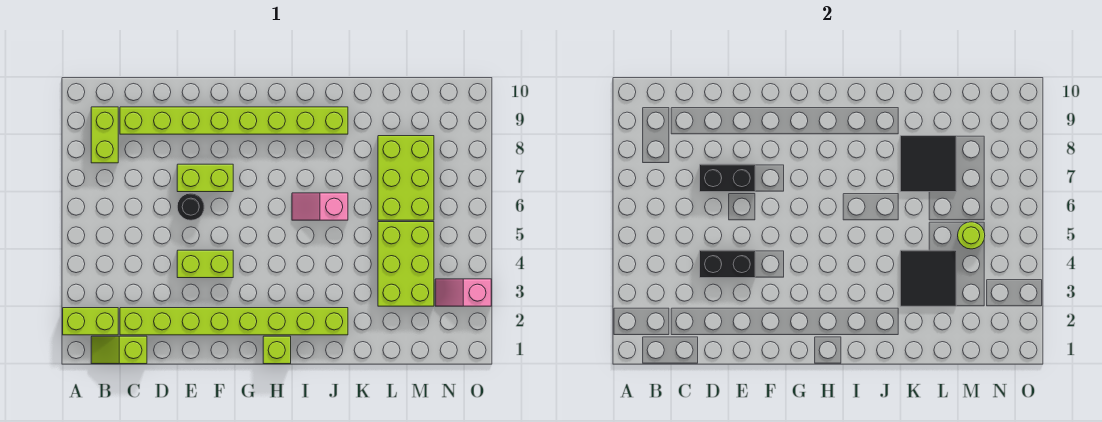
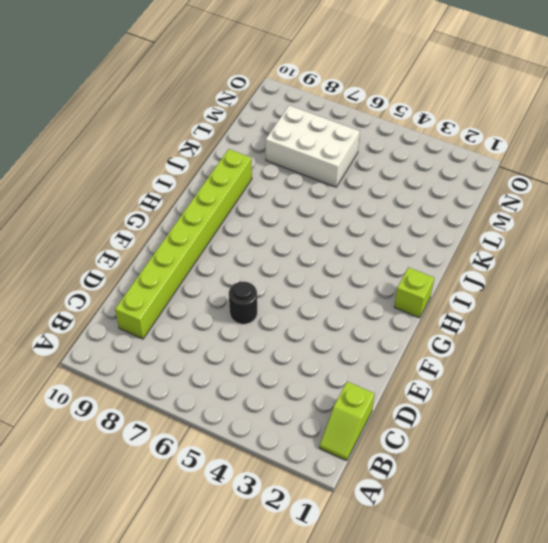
white brick L6:M8 level 1 -> lime brick L6:M8 level 1
none -> lime brick A2:B2 level 1
none -> lime brick B8:B9 level 1
none -> lime brick C2:J2 level 1

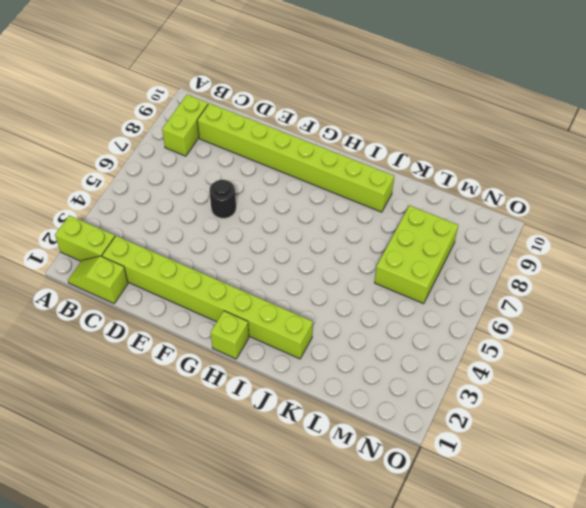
none -> lime brick E4:F4 level 1
none -> lime brick E7:F7 level 1
none -> pink slope I6:J6 level 1 top J

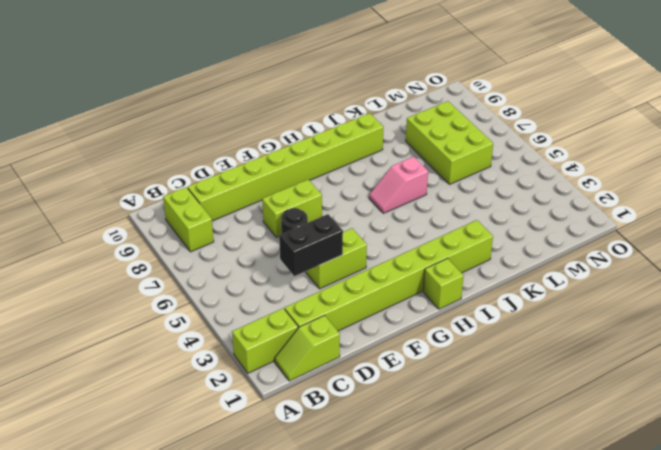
none -> lime brick L3:M5 level 1
none -> pink slope N3:O3 level 1 top O
none -> black brick D7:E7 level 2

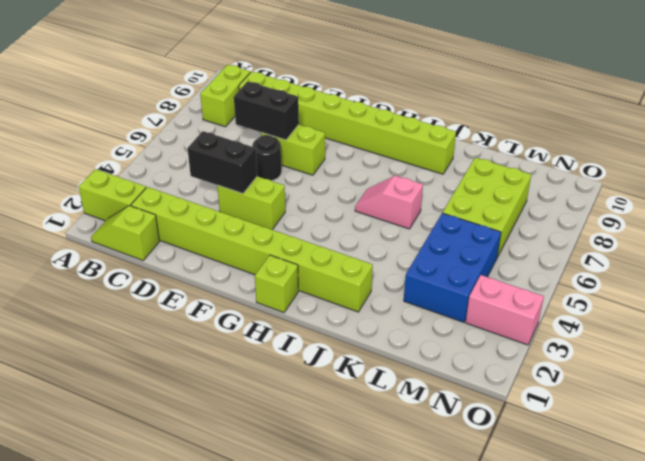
blue brick L3:M5 level 1 -> lime brick L3:M5 level 1
pink brick N3:O3 level 1 -> pink slope N3:O3 level 1 top O
none -> black tile K3:L4 level 2
none -> black tile K7:L8 level 2
none -> lime round brick M5 level 2

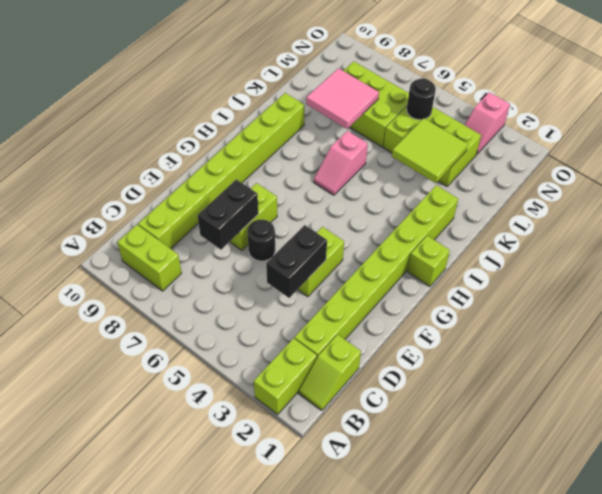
lime tile K3:L4 level 2 -> black tile K3:L4 level 2
pink tile K7:L8 level 2 -> black tile K7:L8 level 2
black round brick M5 level 2 -> lime round brick M5 level 2

